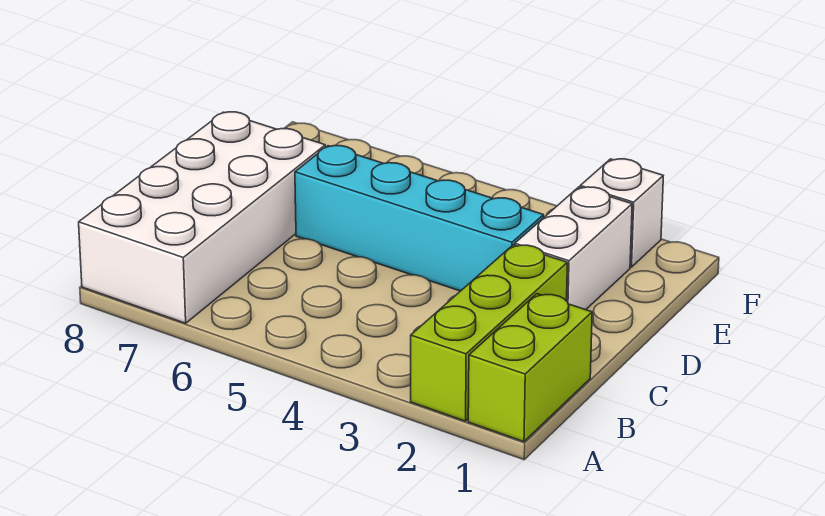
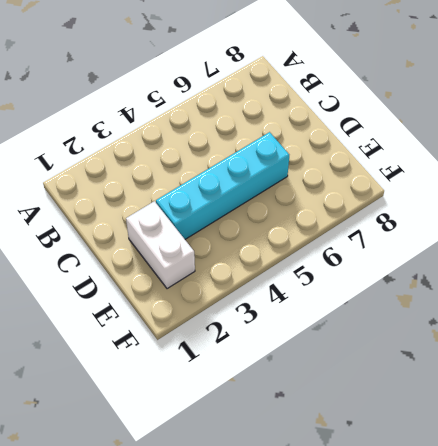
none -> lime brick A1:B1 level 1
none -> lime brick A2:C2 level 1

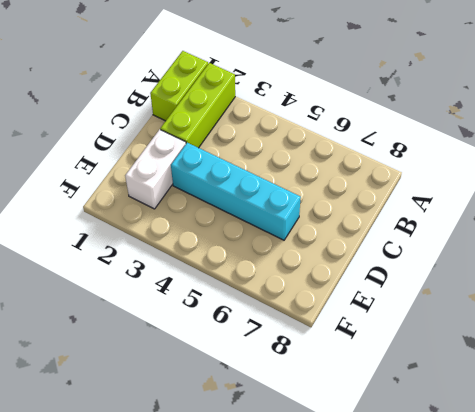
none -> white brick A7:D8 level 1
none -> white brick F2 level 1

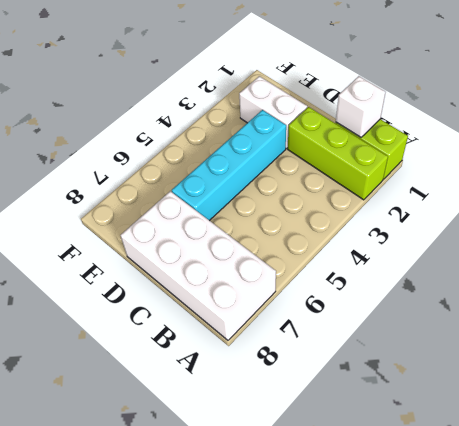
white brick B1 level 2 -> white brick F2 level 1

